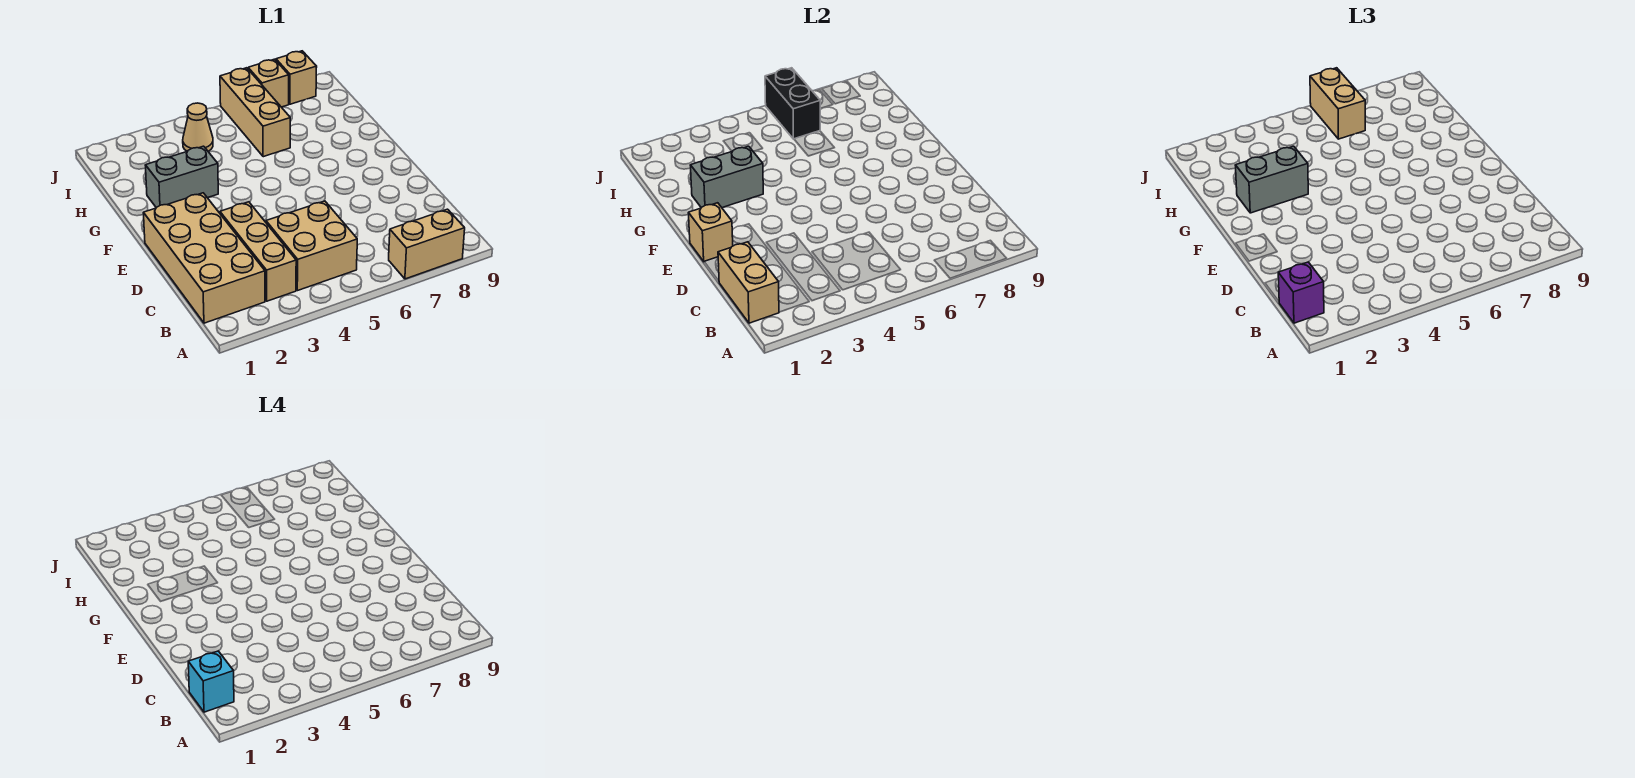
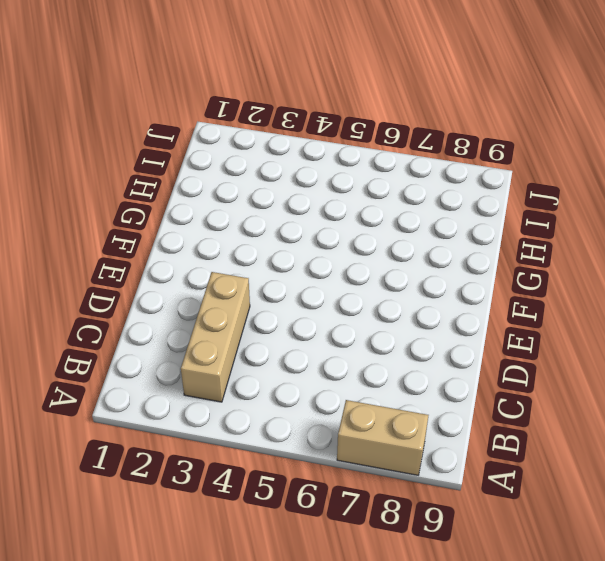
none -> tan brick B1:E2 level 1
none -> tan brick B4:C5 level 1
none -> grey brick G2:G3 level 1

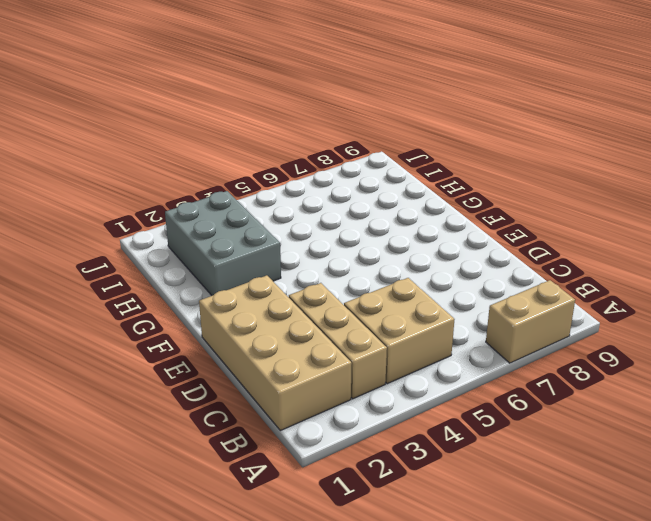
grey brick G2:I3 level 1 -> grey brick G2:G3 level 1
none -> tan brick H6:J6 level 1
none -> tan cone I4 level 1
none -> tan brick J7 level 1

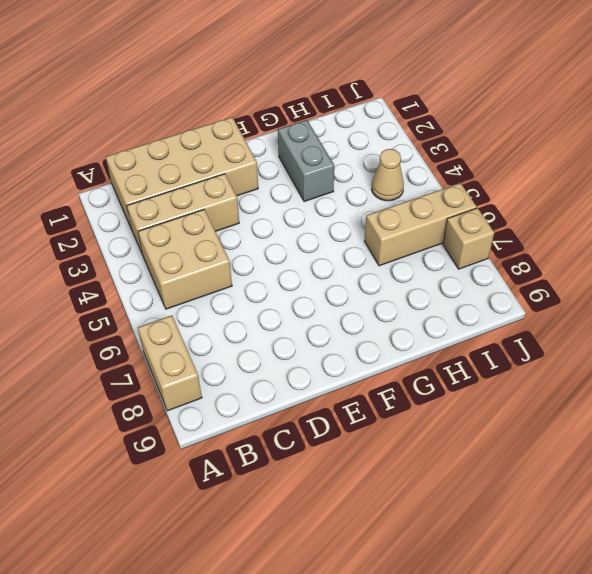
none -> tan brick J8 level 1
none -> tan brick B1:C1 level 2
none -> tan brick E1 level 2

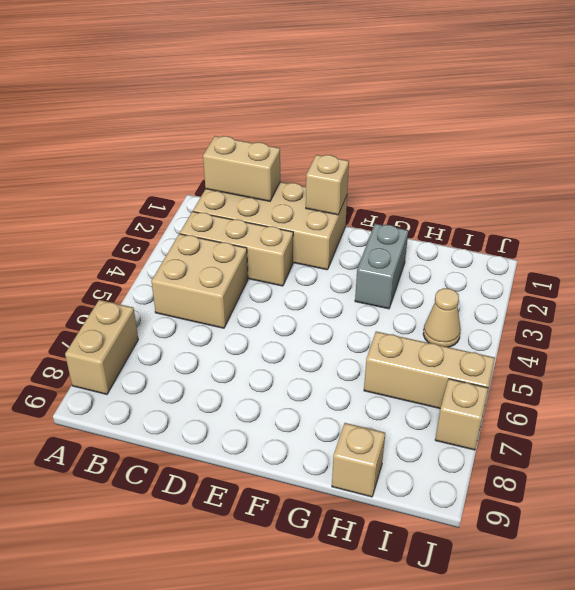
tan brick H9 level 1 -> tan brick J8 level 1
none -> grey brick G2:G3 level 2
none -> black brick I6:J6 level 2
none -> purple brick B1 level 3

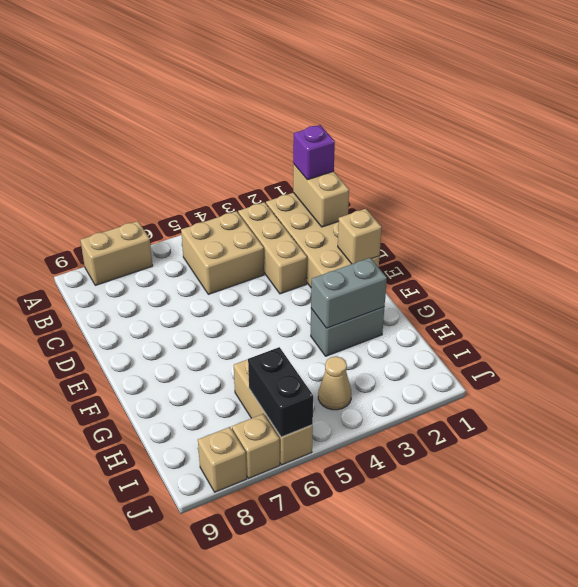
none -> grey brick G2:G3 level 3
none -> tan brick I6:J6 level 3
none -> cyan brick B1 level 4

